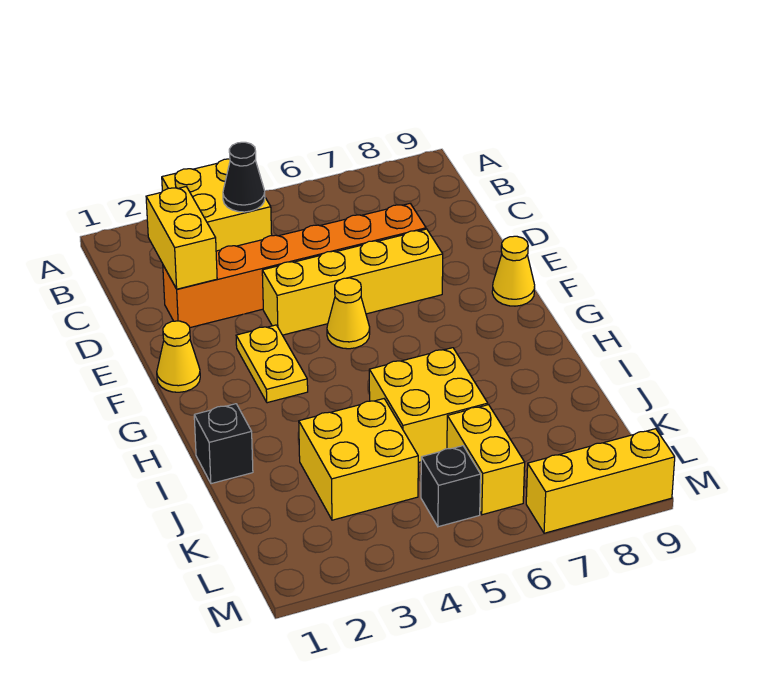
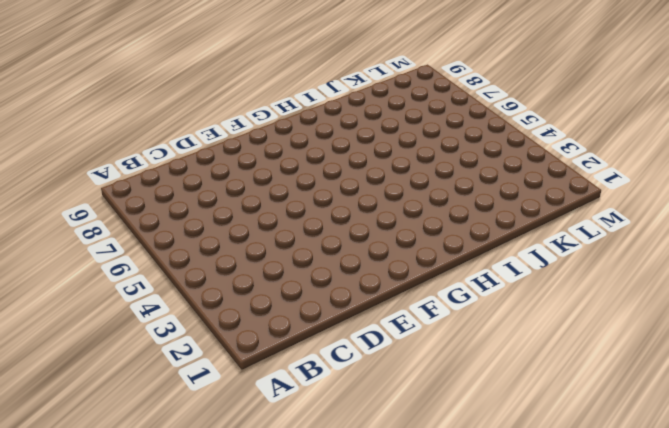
none -> yellow brick A3:B4 level 1
none -> orange brick D2:D7 level 1
none -> yellow brick E4:E7 level 1

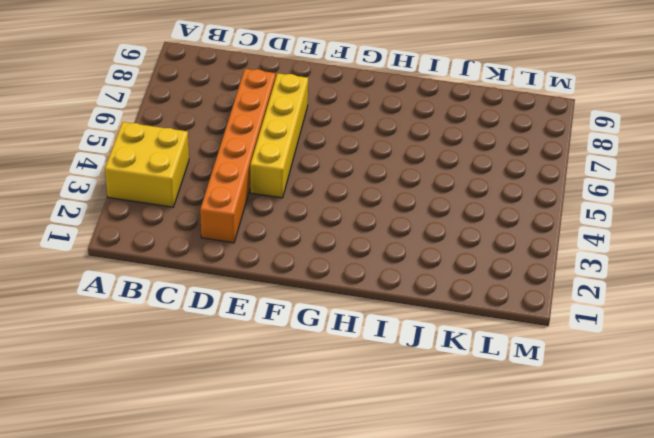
none -> yellow cone F1 level 1
none -> yellow plate F3:G3 level 1
none -> yellow cone F5 level 1

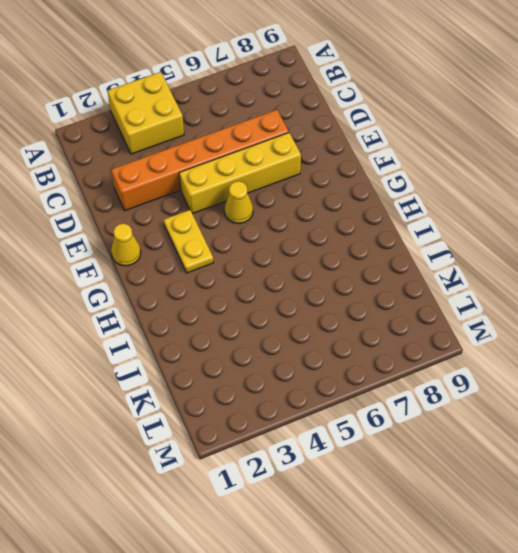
none -> yellow cone F9 level 1
none -> black brick I1 level 1
none -> yellow brick I5:J6 level 1

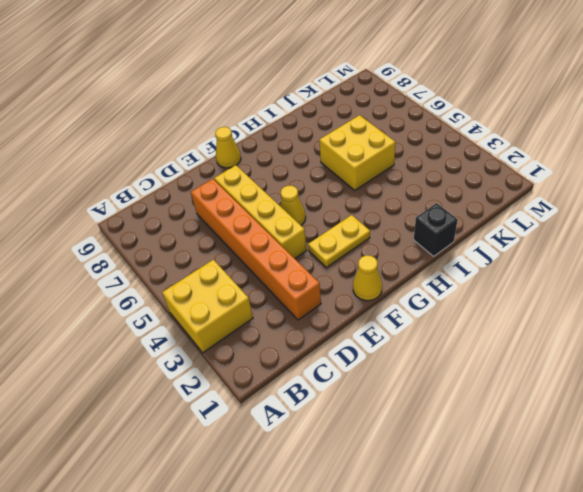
none -> yellow brick J3:K4 level 1
none -> yellow brick K6:L6 level 1
none -> black brick L5 level 1

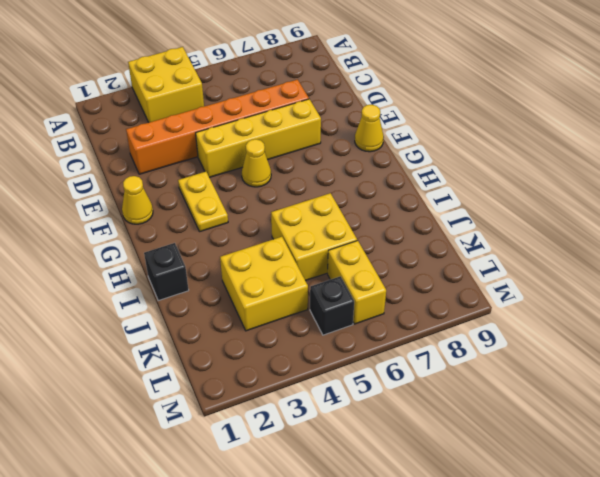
none -> yellow brick M7:M9 level 1
none -> black cone B4 level 2
none -> yellow brick C2:D2 level 2

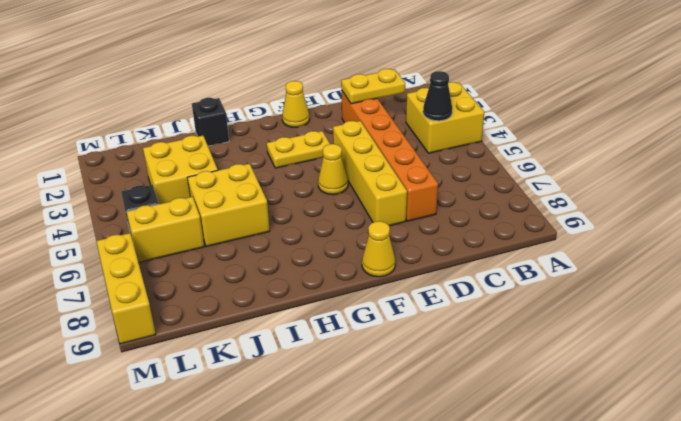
yellow plate C2:D2 level 2 -> yellow brick C2:D2 level 2

